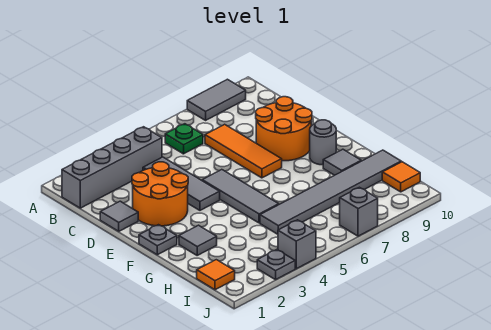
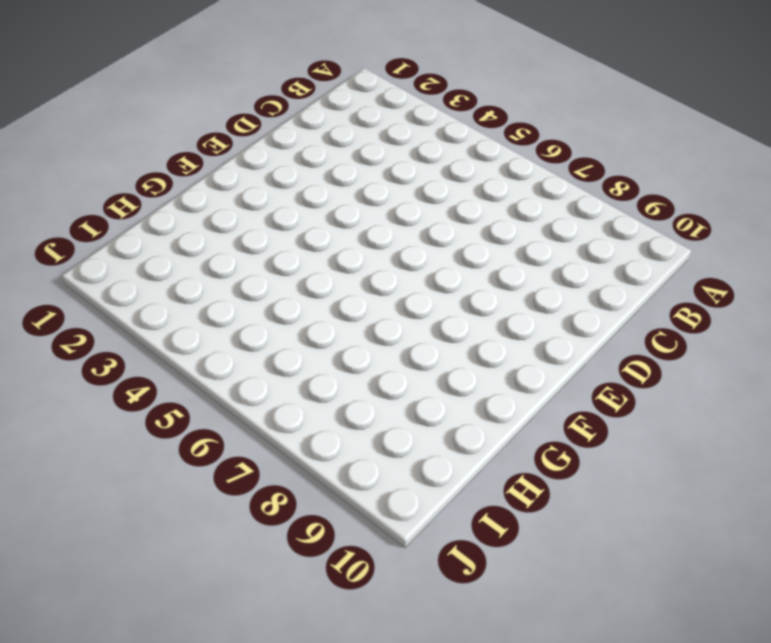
none -> grey tile A8:A9 level 1
none -> grey brick B1:B4 level 1
none -> green plate B6 level 1

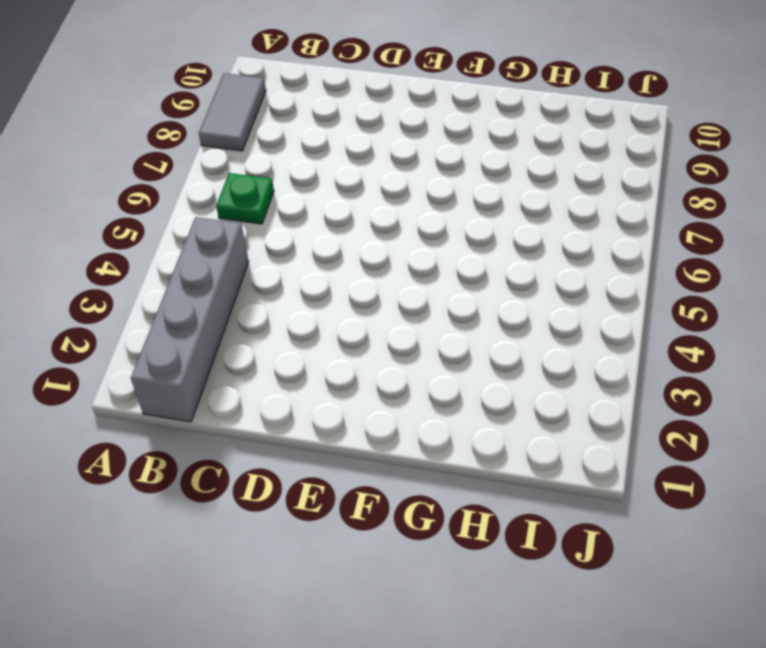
none -> grey tile C4:E4 level 1
none -> orange tile C7:E7 level 1
none -> grey tile D1 level 1

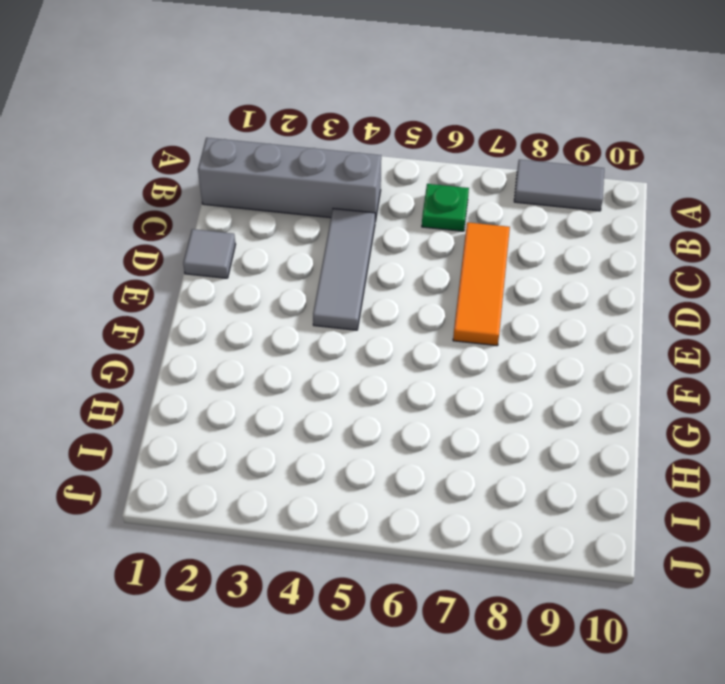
none -> orange round brick D2:E3 level 1
none -> orange round brick D8:E9 level 1
none -> grey tile E5:G5 level 1

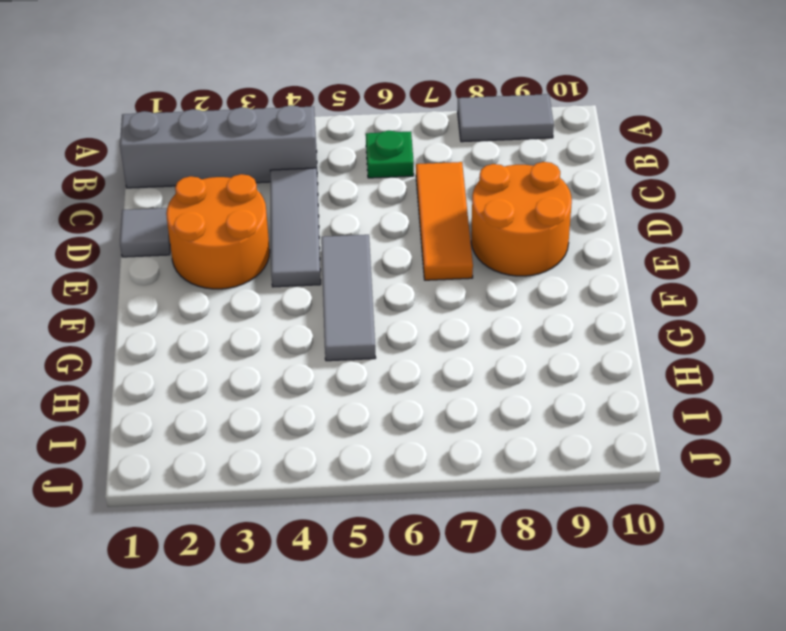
none -> grey plate F1 level 1
none -> grey round brick F9 level 1
none -> grey tile G2 level 1

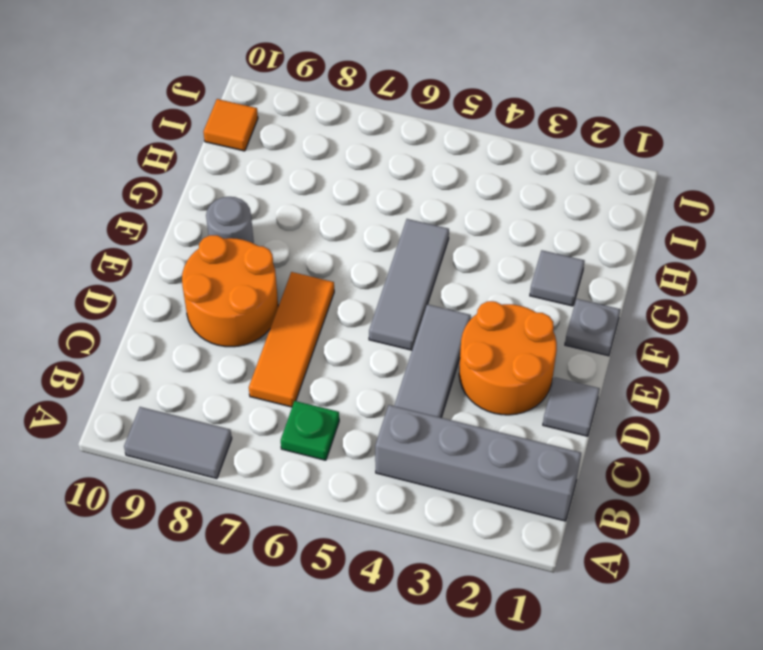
none -> grey tile G9 level 1
none -> grey tile H5:H10 level 1
none -> orange tile I1 level 1

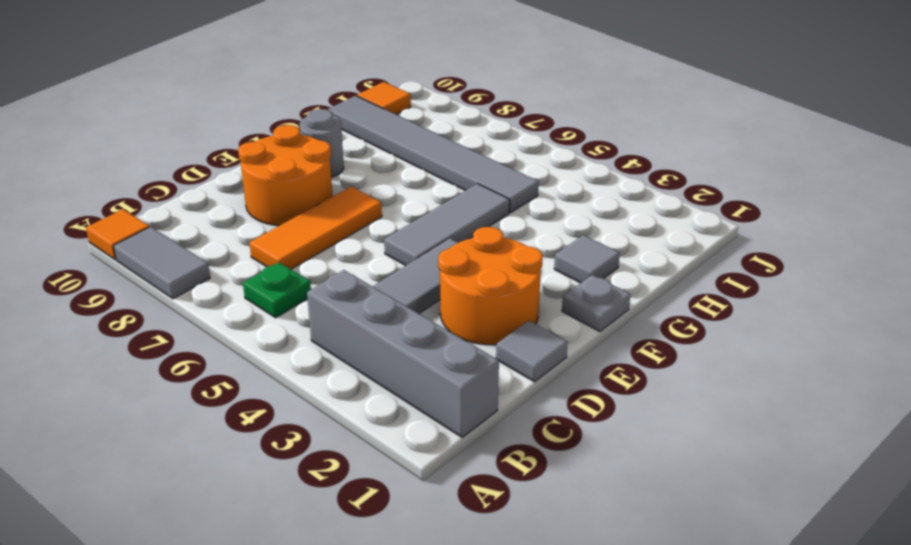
orange tile A10 level 1 -> orange tile I1 level 1
none -> grey tile G9 level 1
none -> grey plate J3 level 1
none -> grey brick J4 level 1

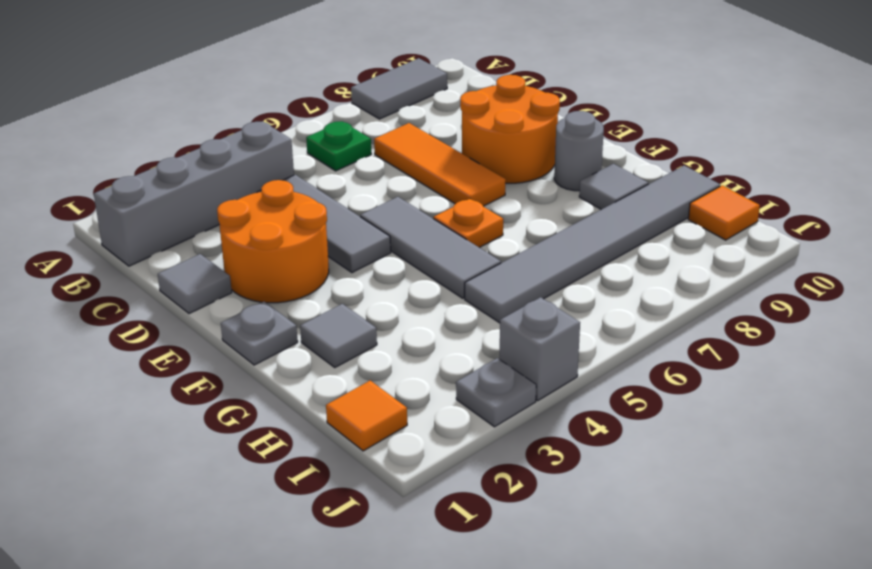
orange plate F6 level 1 -> none
none -> grey brick J7 level 1

